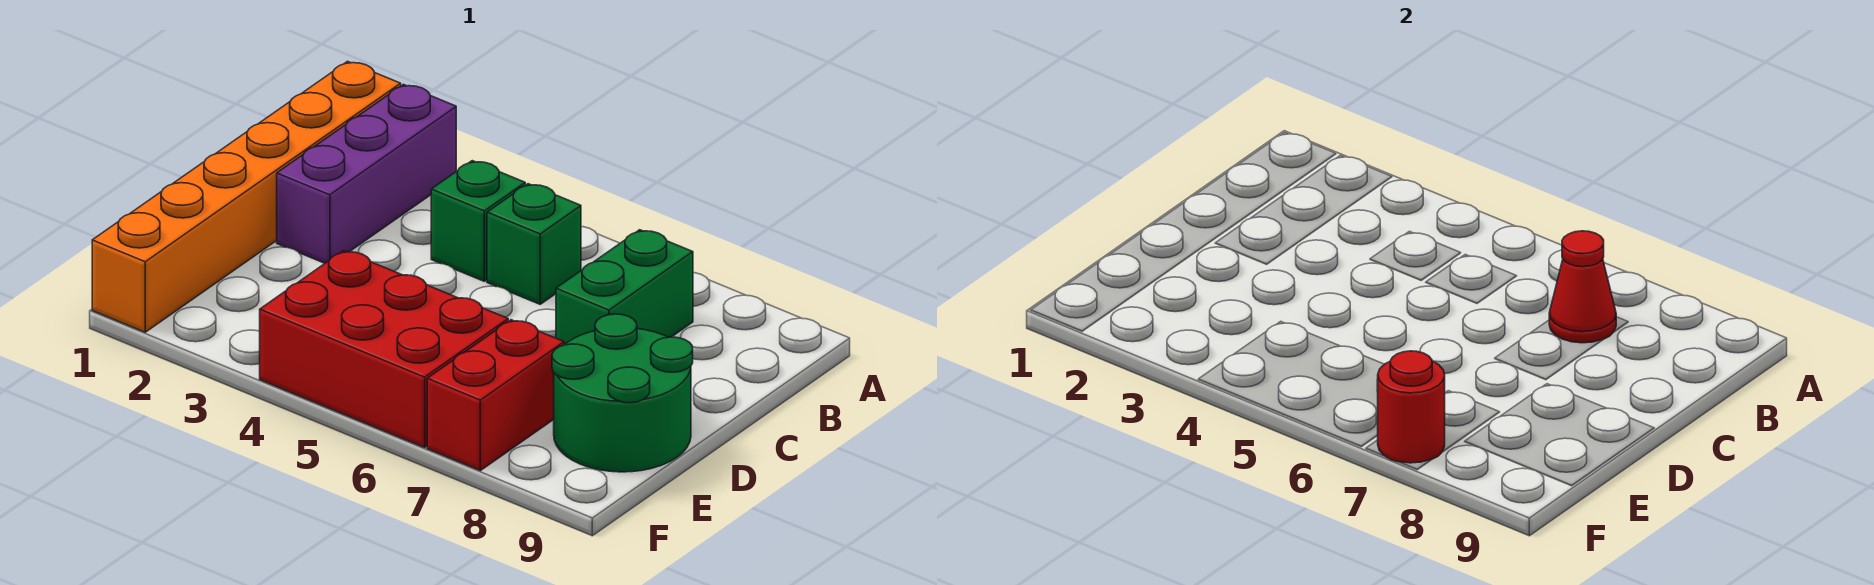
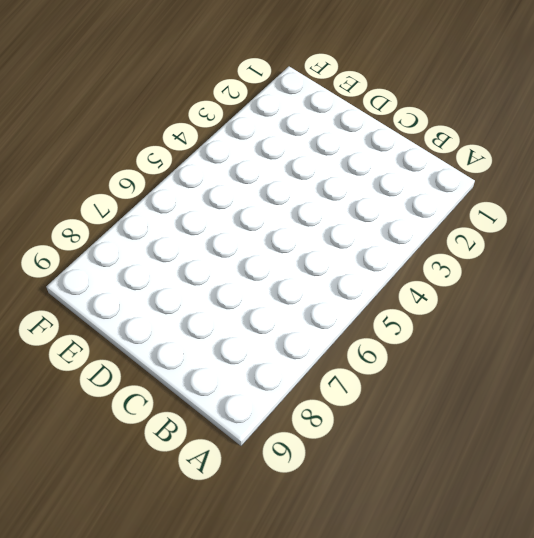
none -> orange brick A1:F1 level 1
none -> purple brick A2:C2 level 1

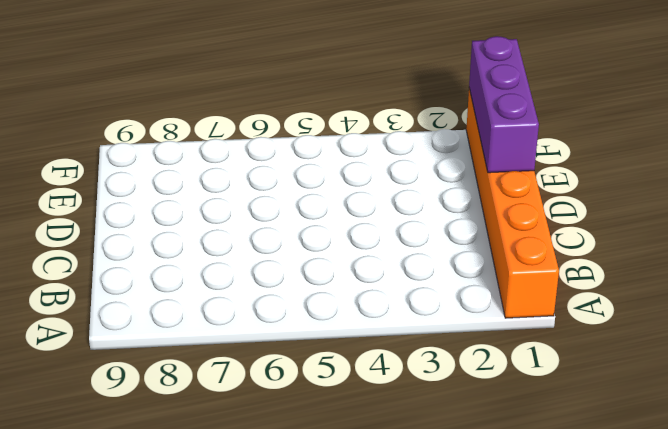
purple brick D1:F1 level 2 -> purple brick A2:C2 level 1
none -> green brick B4 level 1
none -> green brick B5 level 1

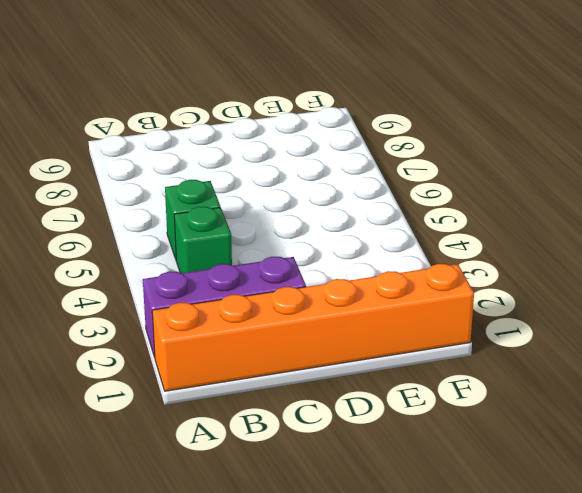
none -> green brick B7:C7 level 1
none -> green round brick D8:E9 level 1

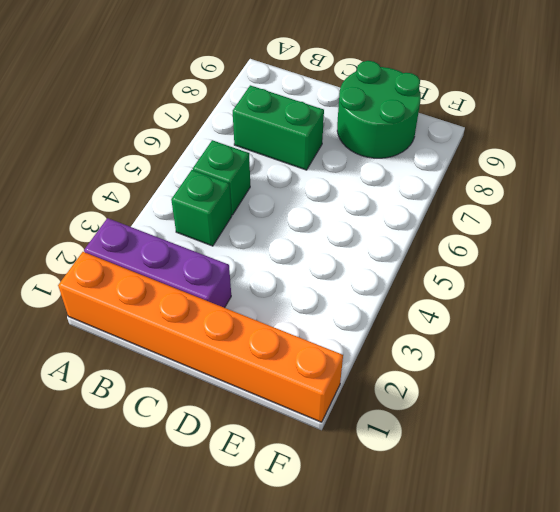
none -> red brick E4:F6 level 1
none -> red brick E7:F7 level 1

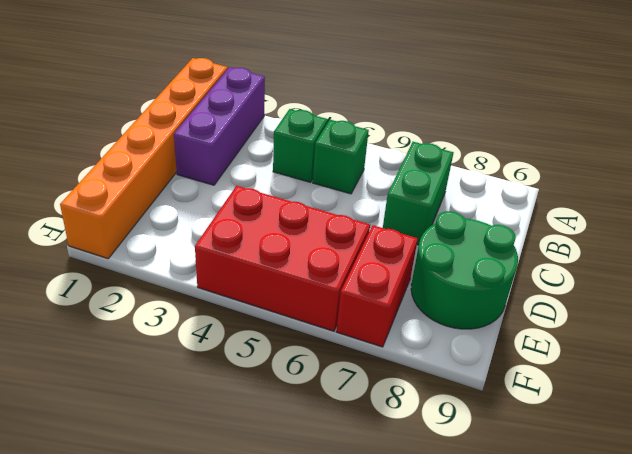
none -> red cone B7 level 2
none -> red round brick F7 level 2

